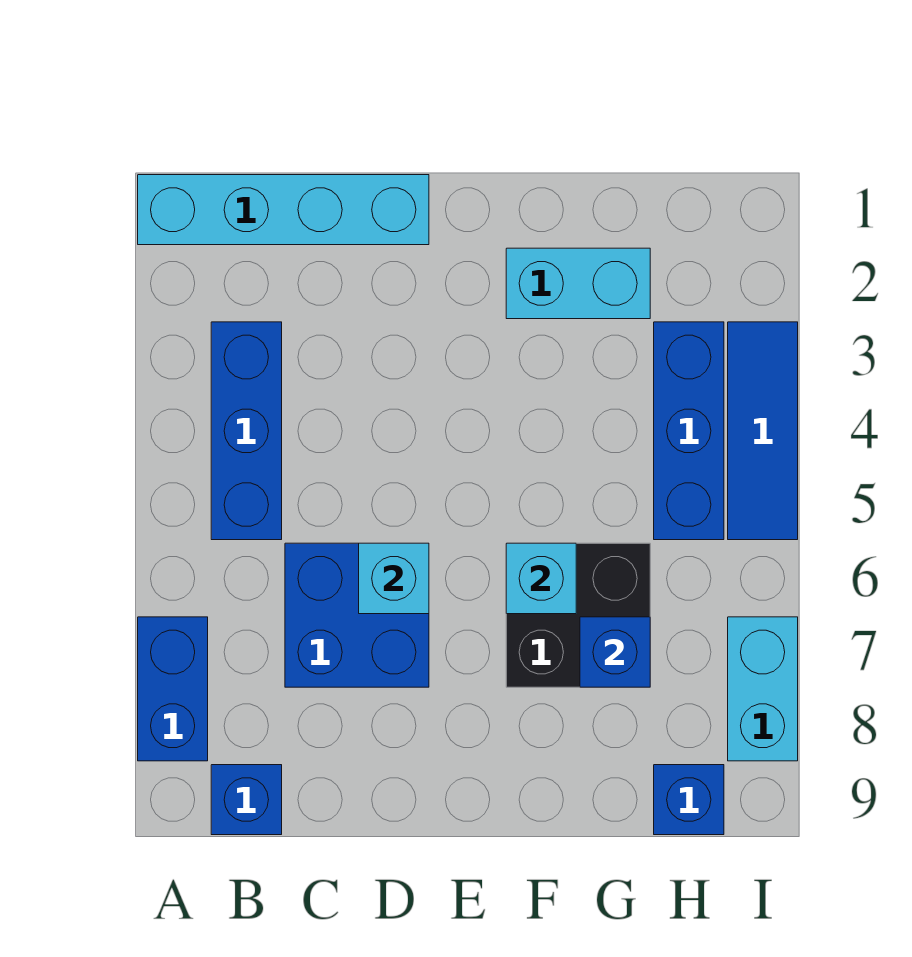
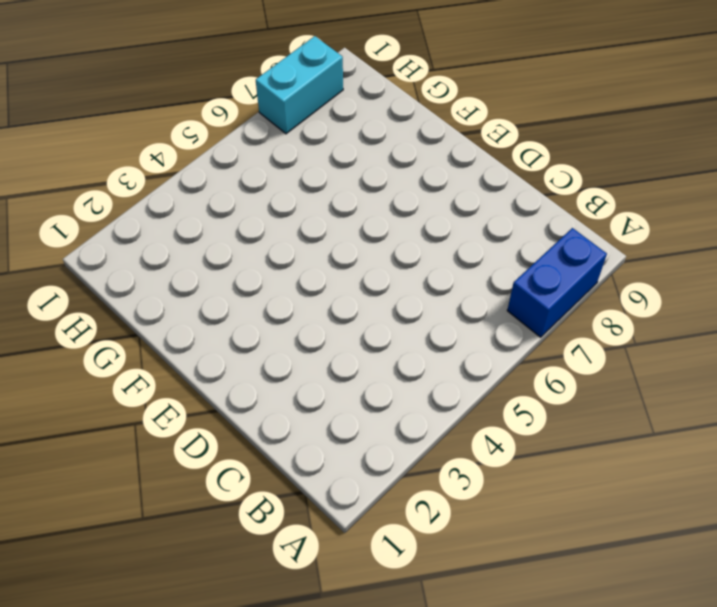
none -> cyan brick A1:D1 level 1
none -> blue brick B3:B5 level 1
none -> blue brick B9 level 1

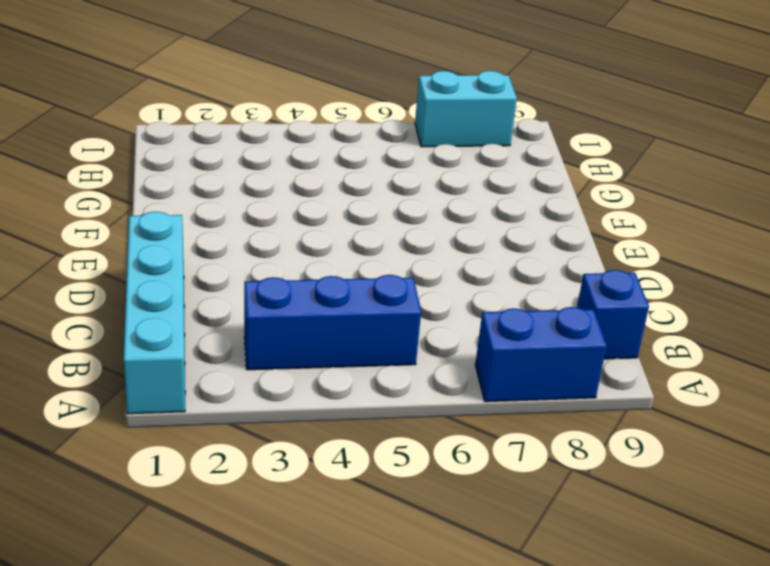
none -> blue brick C6:D7 level 1
none -> cyan brick F2:G2 level 1
none -> black brick F6:G7 level 1

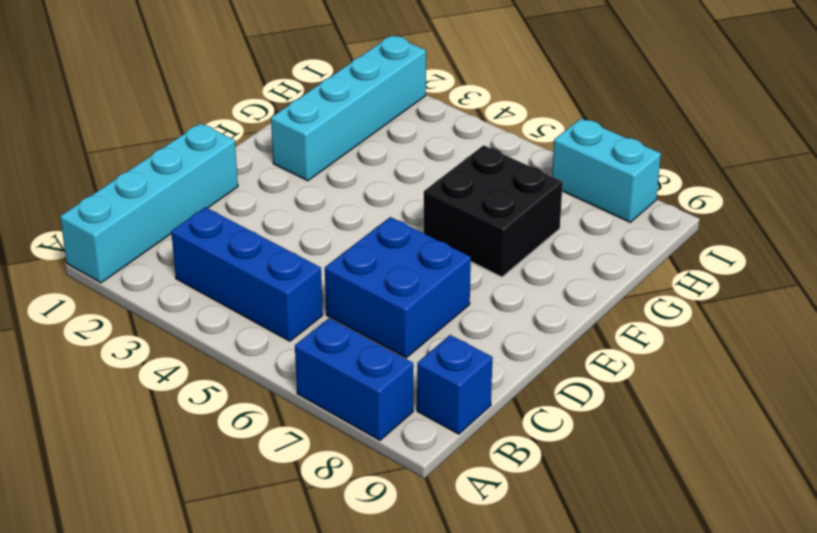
cyan brick F2:I2 level 1 -> cyan brick F2:G2 level 1
none -> blue brick H3:H5 level 1
none -> blue brick H9 level 1
none -> blue tile I3:I5 level 1

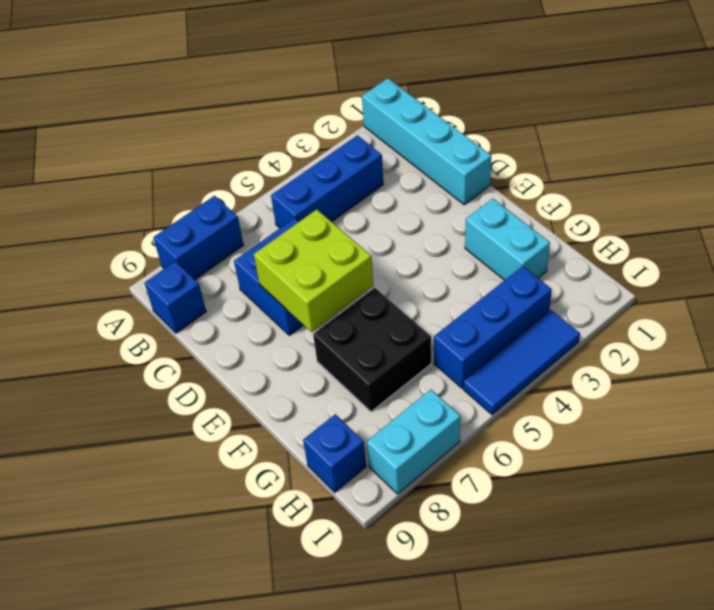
lime brick D6:E7 level 2 -> cyan brick D6 level 2
none -> cyan brick F6 level 2
none -> blue brick G7 level 2

